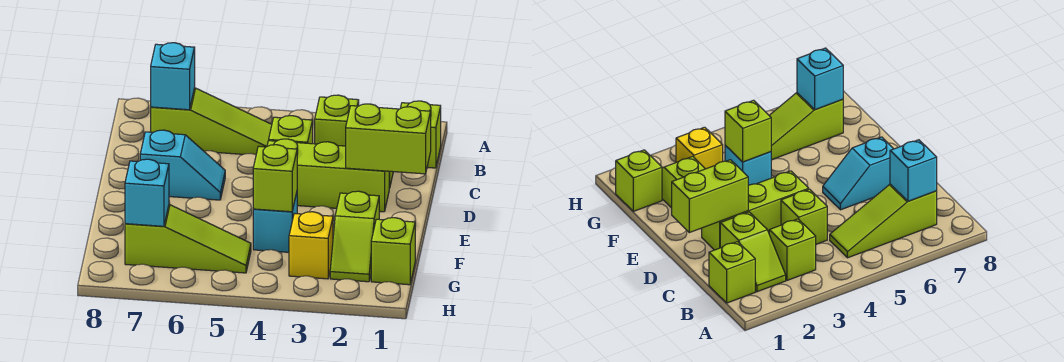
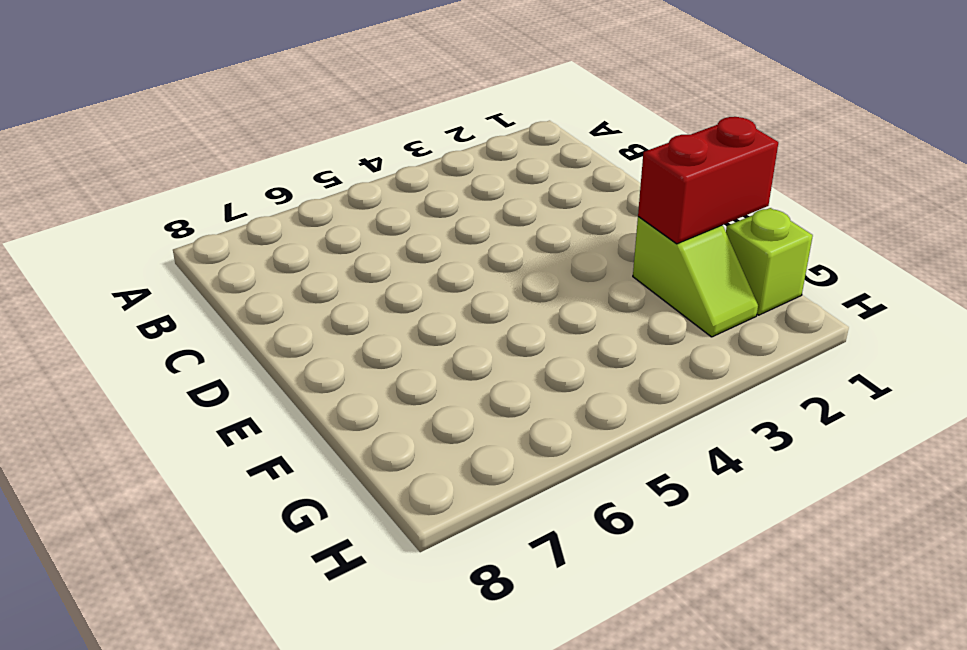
red brick F1:F2 level 2 -> none
none -> lime brick B1 level 1
none -> lime slope B2:C2 level 1 top C
none -> lime brick B3 level 1

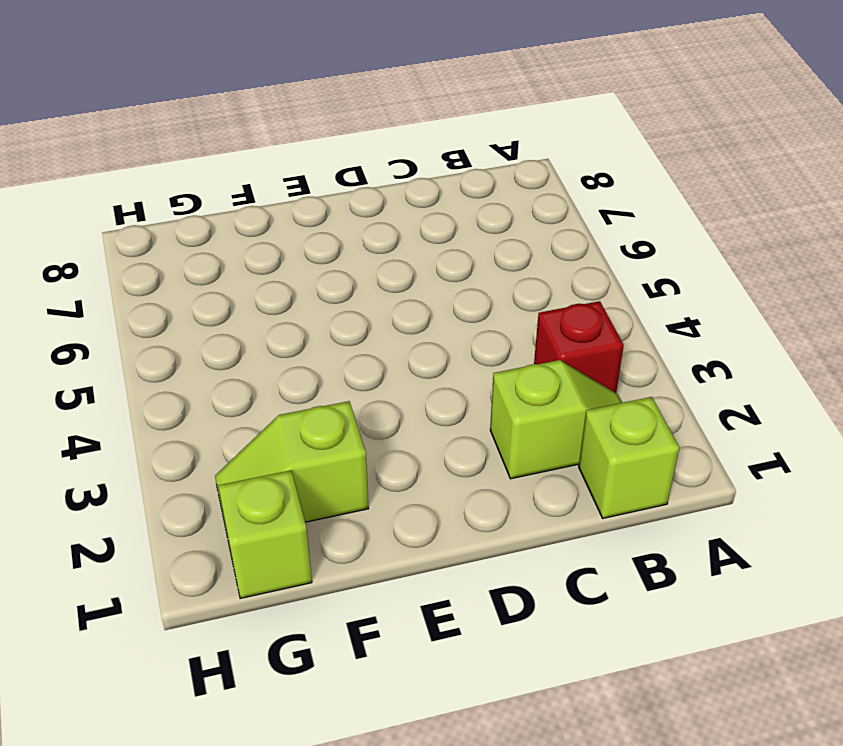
red brick B3 level 1 -> lime brick B3 level 1
none -> lime slope B5:B7 level 1 top 7
none -> lime brick C4 level 1
none -> lime brick D2:D4 level 1

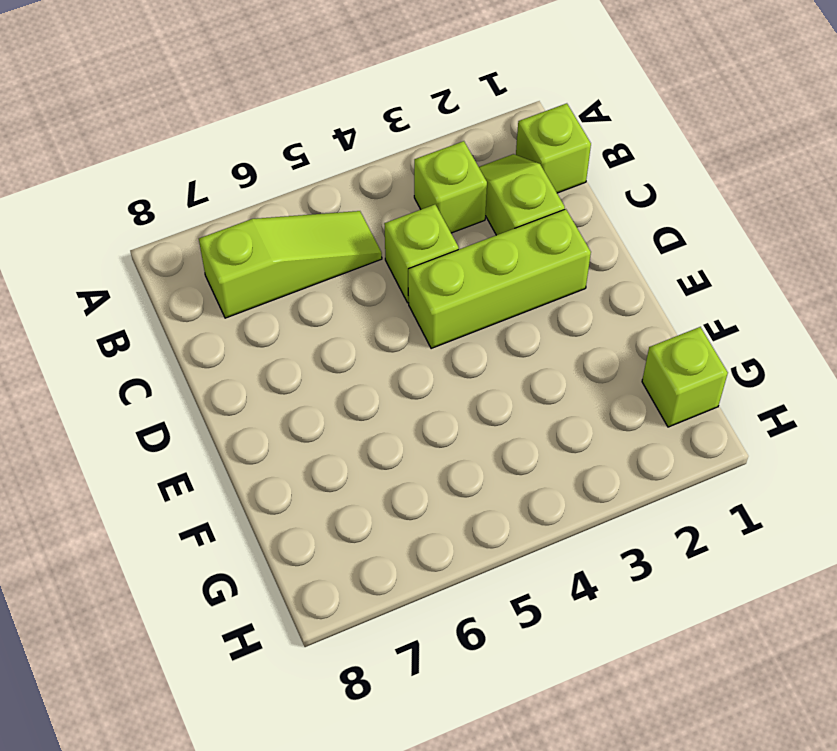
none -> cyan slope D6:D7 level 1 top 7
none -> lime slope F2:G2 level 1 top F
none -> cyan brick F4 level 1

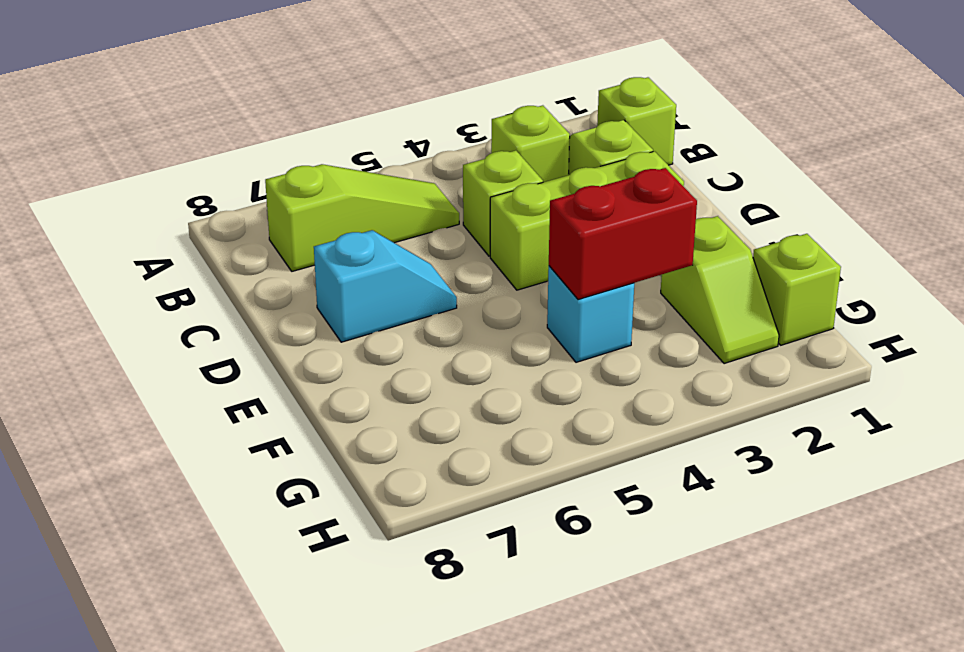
red brick F3:F4 level 2 -> lime brick F4 level 2
none -> yellow brick G3 level 1
none -> lime slope G5:G7 level 1 top 7
none -> cyan brick B7 level 2

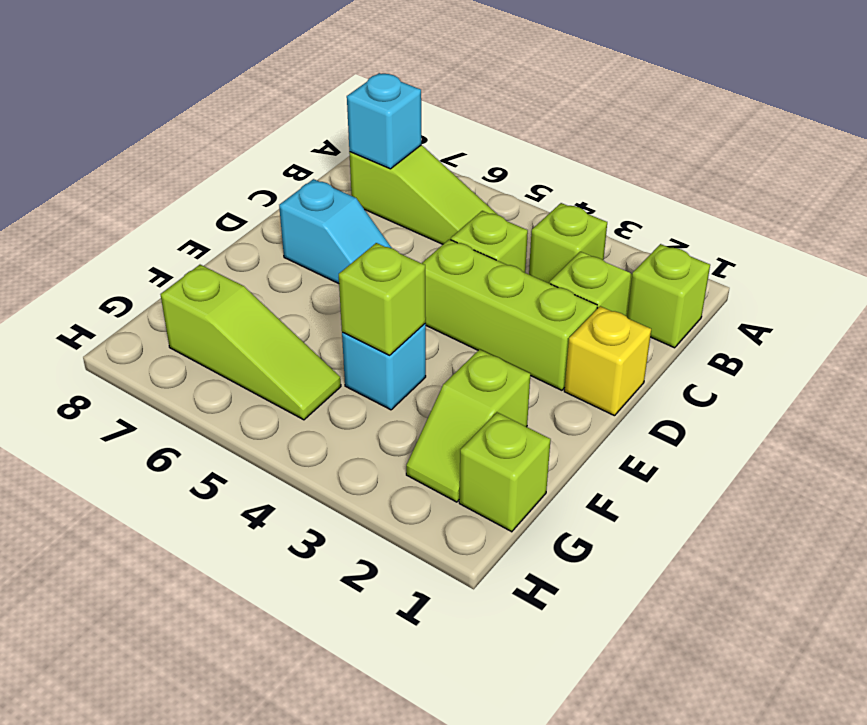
yellow brick D1 level 1 -> yellow brick G3 level 1
none -> lime brick D1:D2 level 2
none -> cyan brick G7 level 2

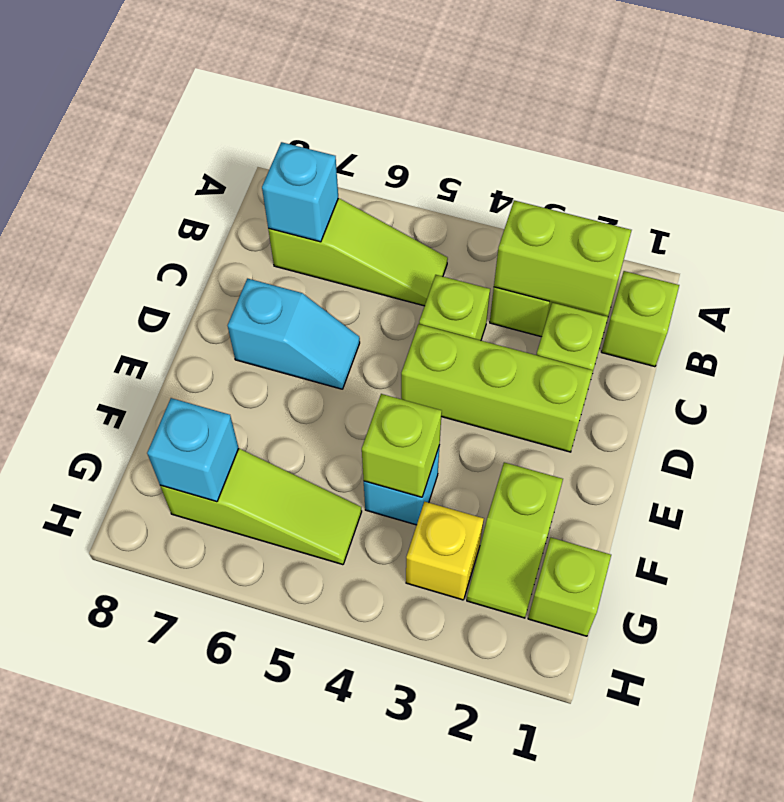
lime brick B2:B3 level 2 -> lime brick D1:D2 level 2

